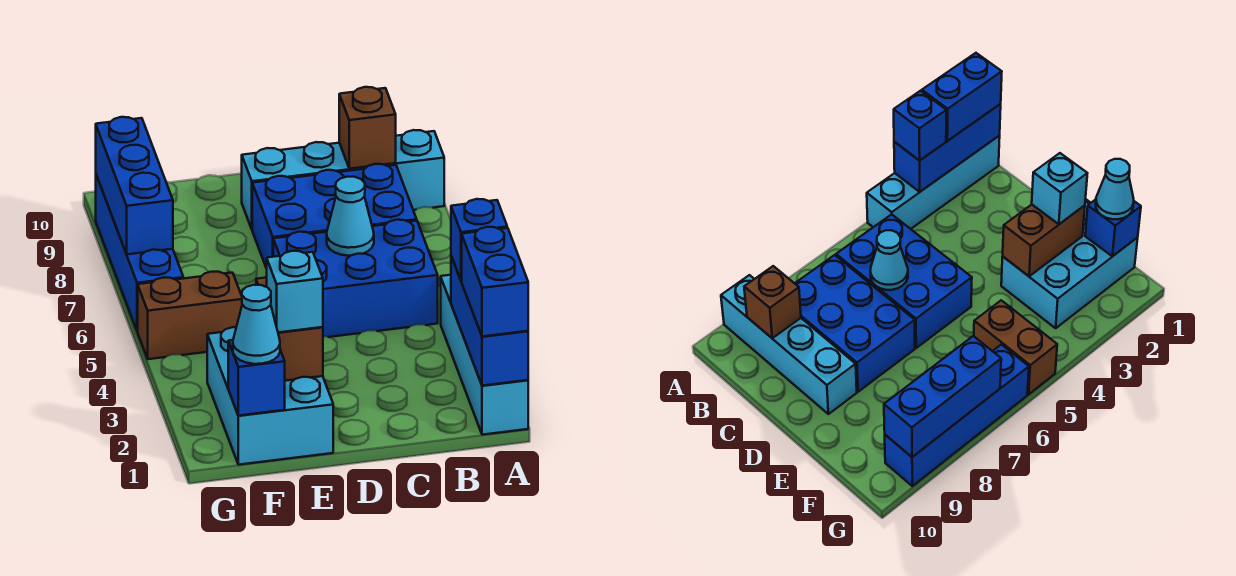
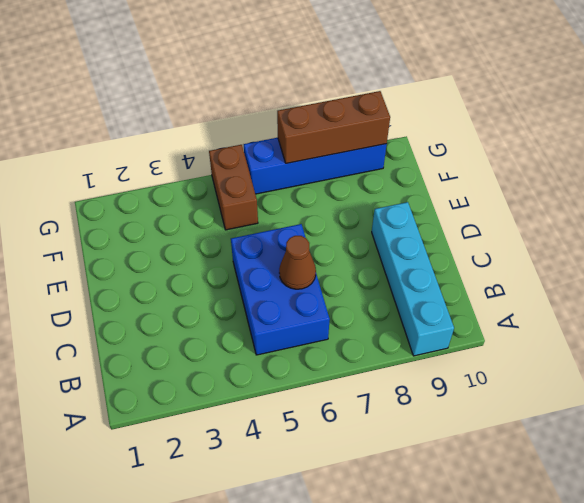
brown cone C6 level 2 -> cyan cone C6 level 2
brown brick G7:G9 level 2 -> blue brick G7:G9 level 2
none -> cyan brick A1:A4 level 1
none -> blue brick B7:D8 level 1
none -> cyan brick E1:F3 level 1

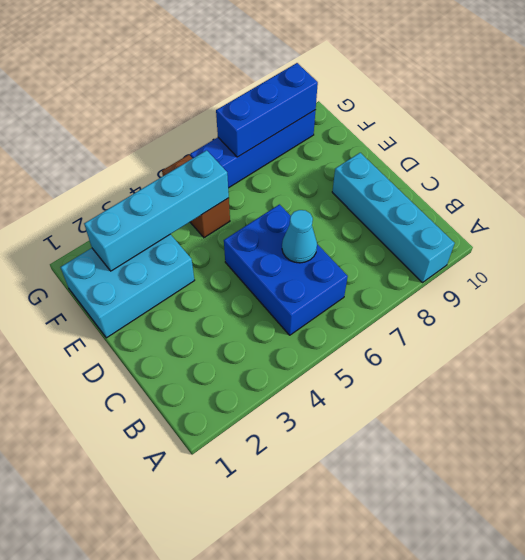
cyan brick F2:F5 level 2 -> cyan brick A1:A4 level 1
none -> blue brick B7:D8 level 1
none -> blue brick A1:A3 level 2
none -> brown brick B9 level 2

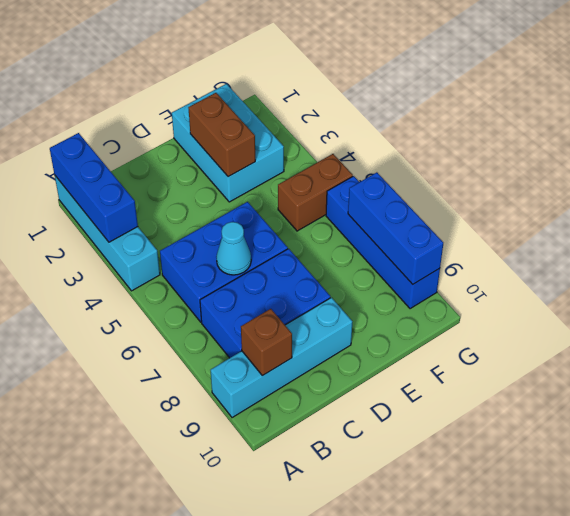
none -> blue brick F1 level 2
none -> blue brick A1:A2 level 3
none -> blue brick A3 level 3

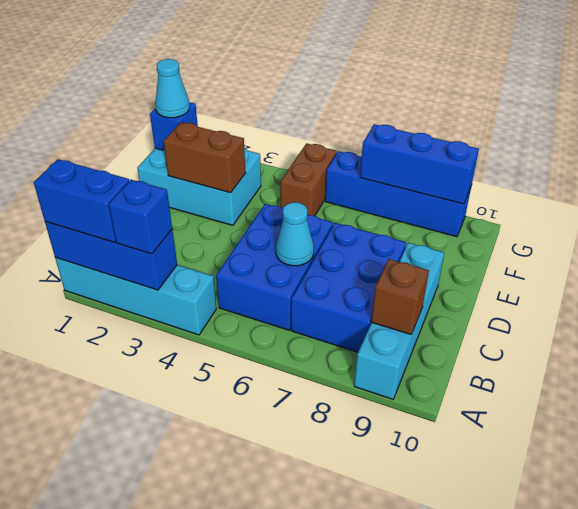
none -> cyan brick E2 level 3

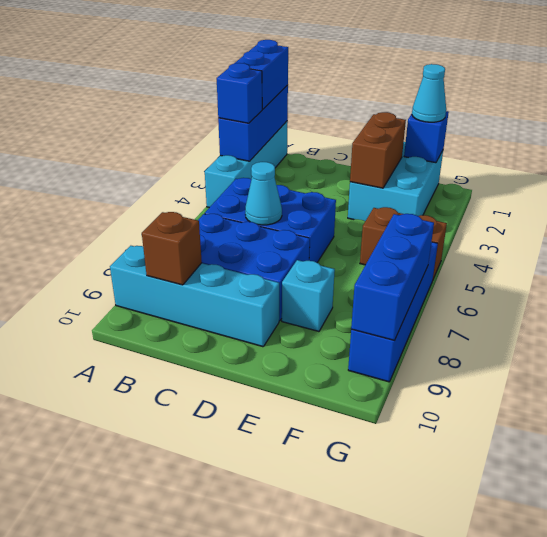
cyan brick E8 level 1 -> cyan brick E2 level 3

